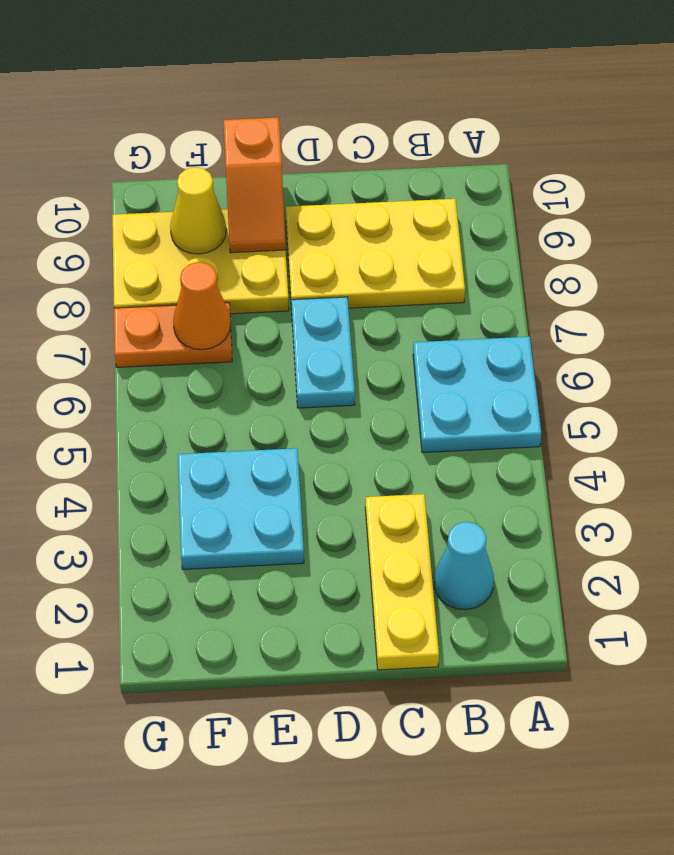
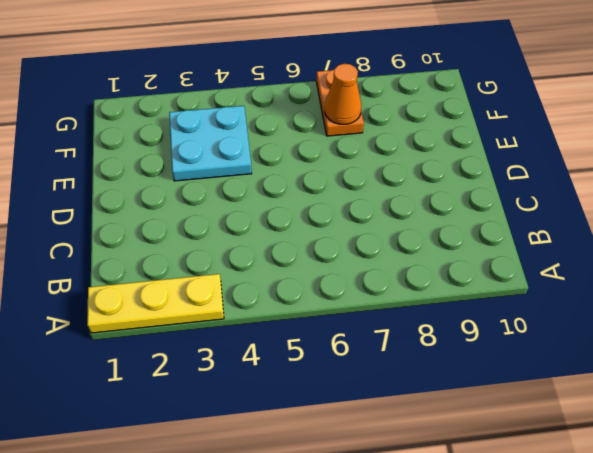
yellow plate A1:A3 level 1 -> yellow plate C1:C3 level 1
none -> cyan plate A5:B6 level 1
none -> cyan cone B2 level 1

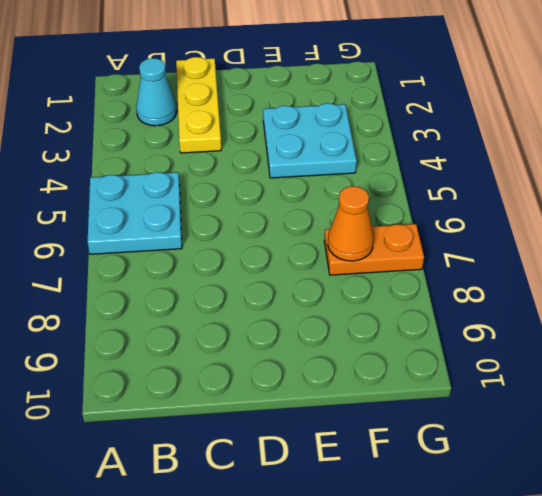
none -> yellow plate B8:D9 level 1
none -> cyan plate D6:D7 level 1

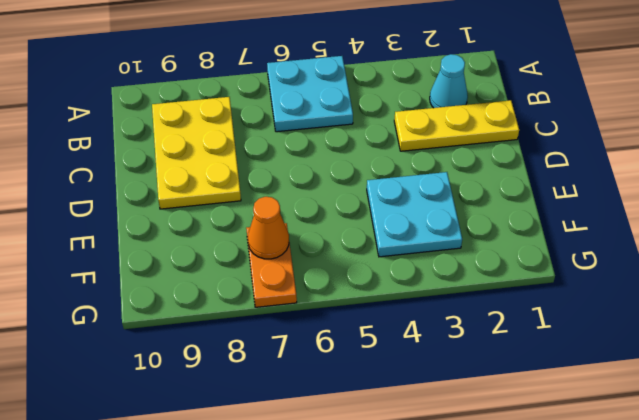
none -> cyan plate D6:D7 level 1
none -> yellow plate E8:G9 level 1

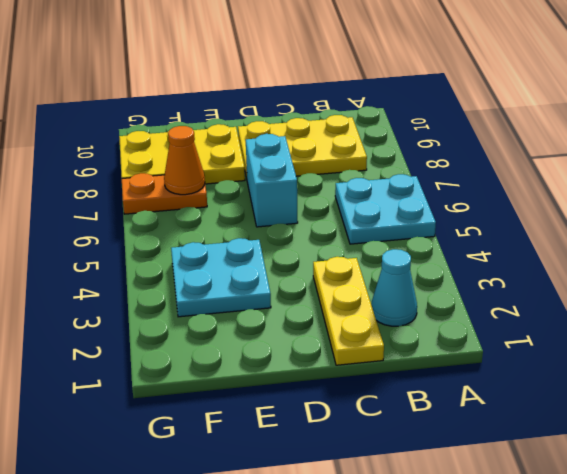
cyan brick D6:D7 level 1 -> cyan plate D6:D7 level 1
none -> orange slope E9:E10 level 2 top 10
none -> yellow cone F9 level 2

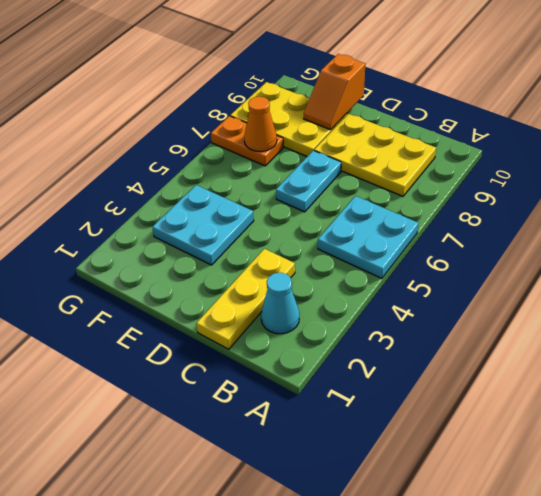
none -> yellow cone F9 level 2

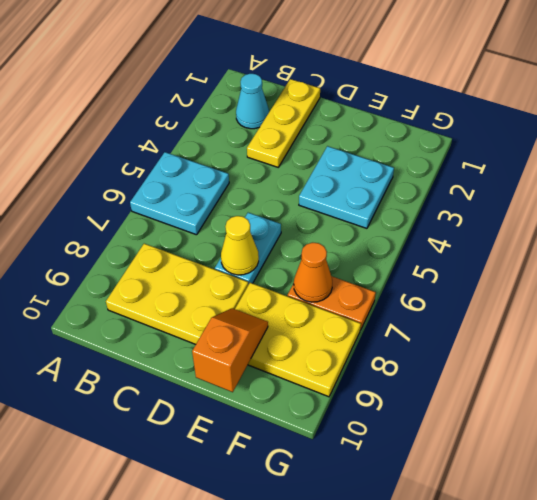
yellow cone D7 level 2 -> yellow cone F9 level 2

